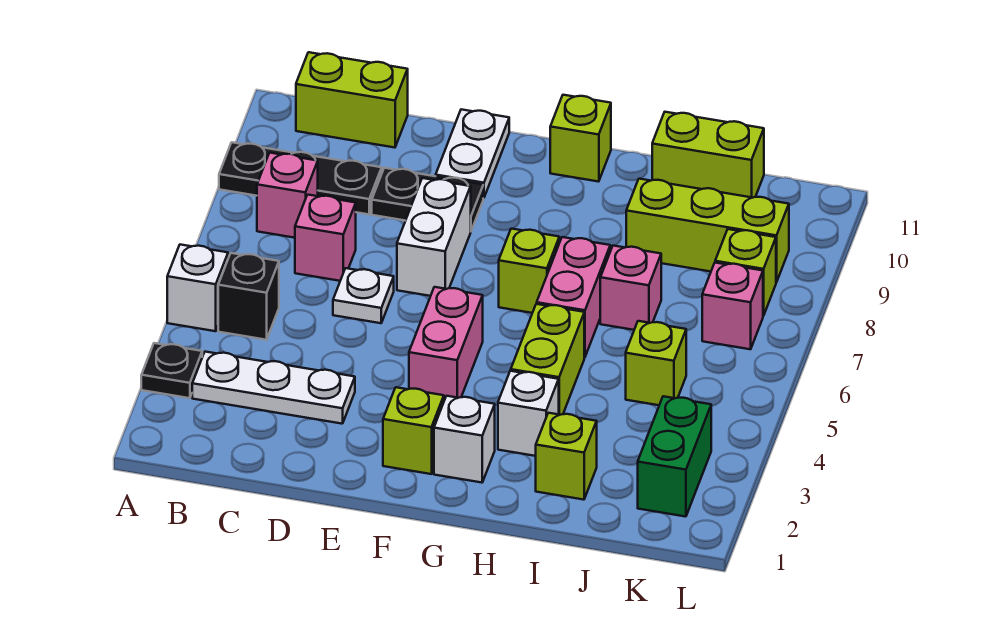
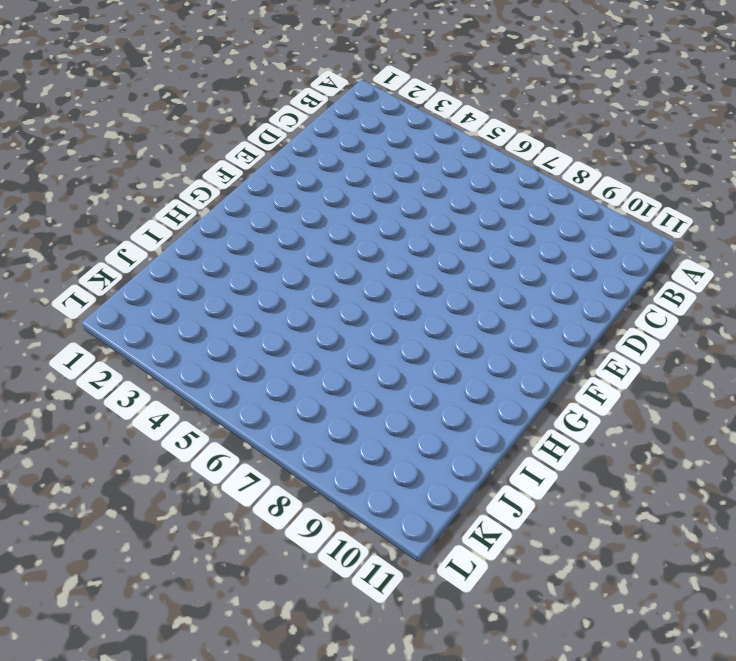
none -> black plate A3 level 1
none -> white brick A5 level 1
none -> black plate A9:C9 level 1

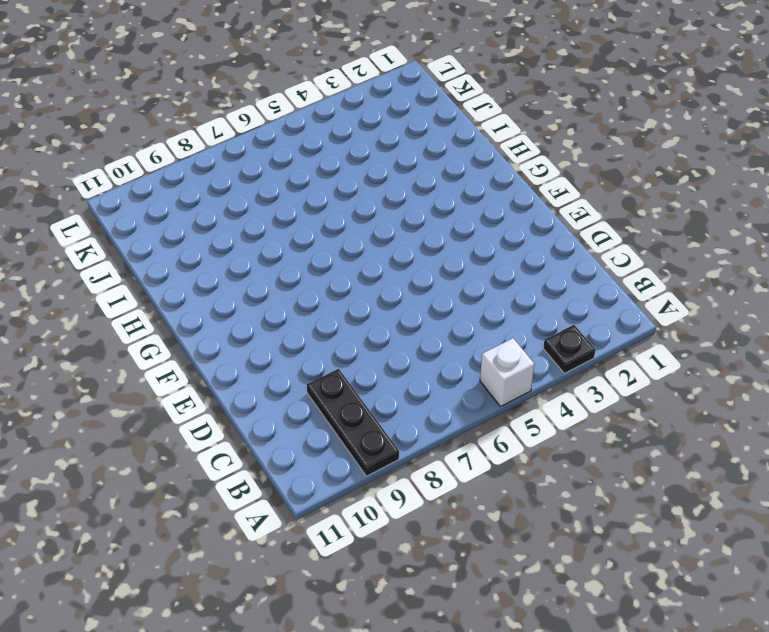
none -> white plate B3:D3 level 1
none -> black brick B5 level 1
none -> pink brick B8 level 1

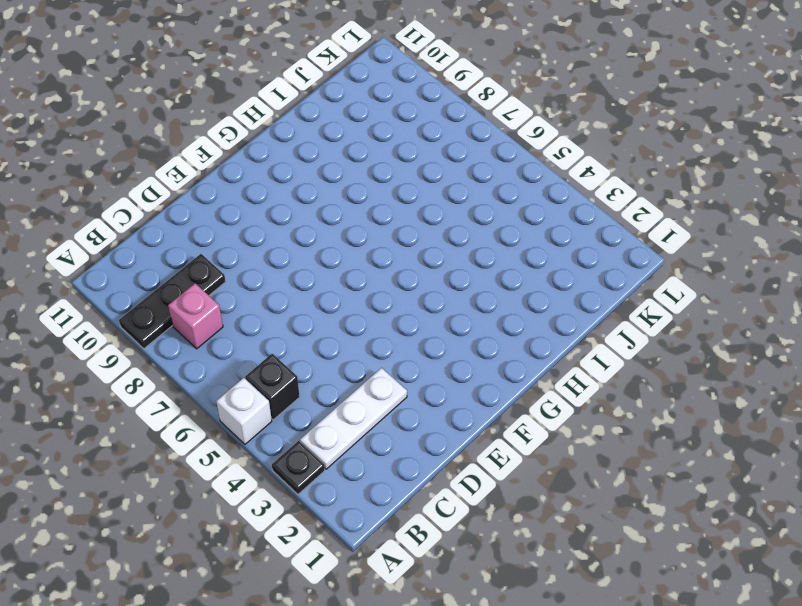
none -> lime brick B11:C11 level 1
none -> pink brick C7 level 1
none -> white plate D6 level 1

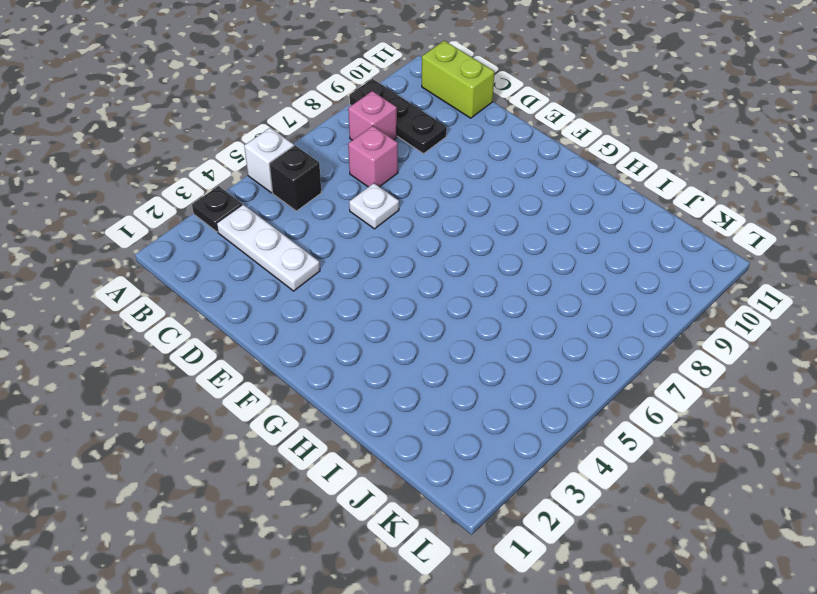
none -> black plate D9:E9 level 1
none -> white brick E7:E8 level 1
none -> white plate E10:E11 level 1

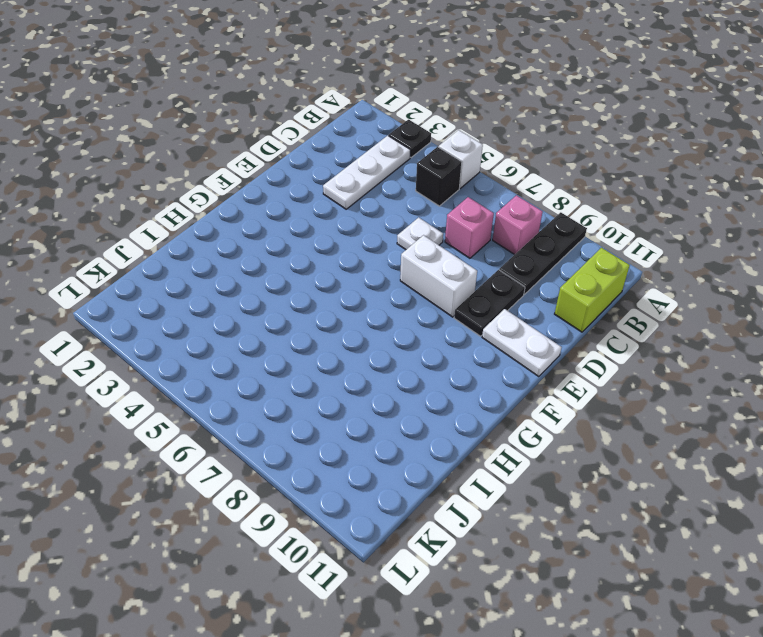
none -> lime brick F2 level 1
none -> pink brick F4:F5 level 1
none -> white brick G2 level 1

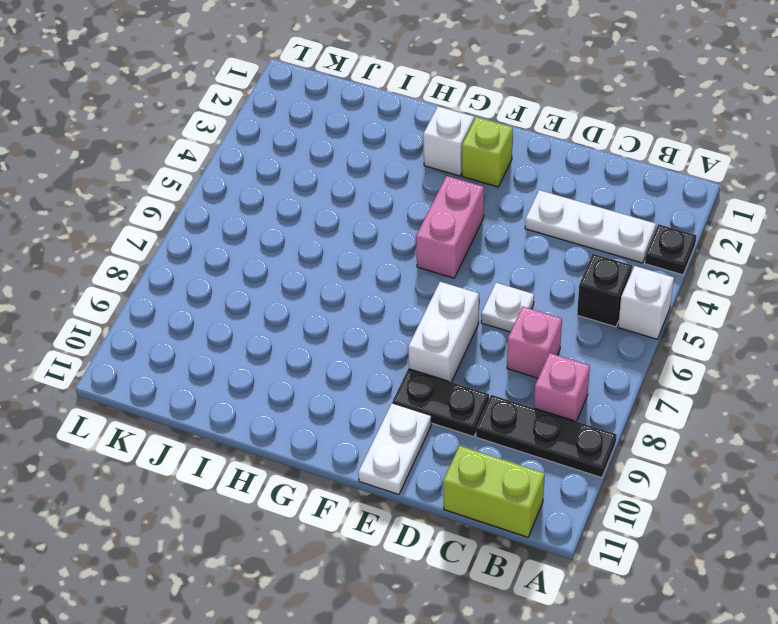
none -> lime brick G7 level 1
none -> lime brick G11 level 1
none -> white brick H3 level 1

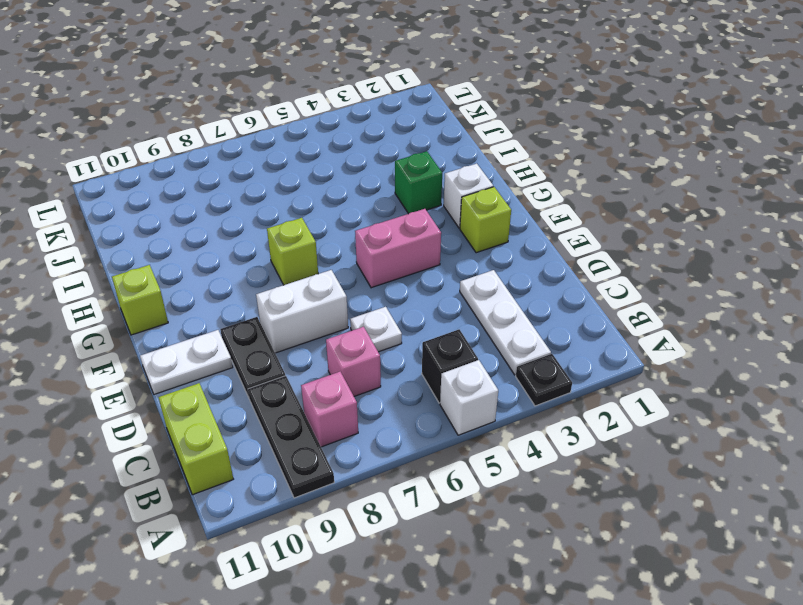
green brick H3 level 1 -> white brick H3 level 1
none -> lime brick H4:H5 level 1
none -> pink brick H6:H7 level 1
none -> lime brick I2 level 1

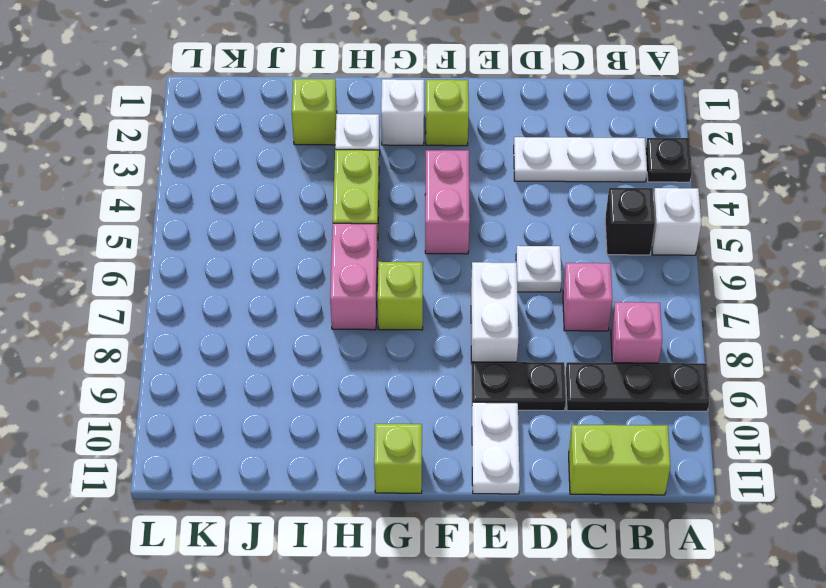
none -> pink brick I7 level 1
none -> lime brick I9:K9 level 1
none -> lime brick I11:J11 level 1

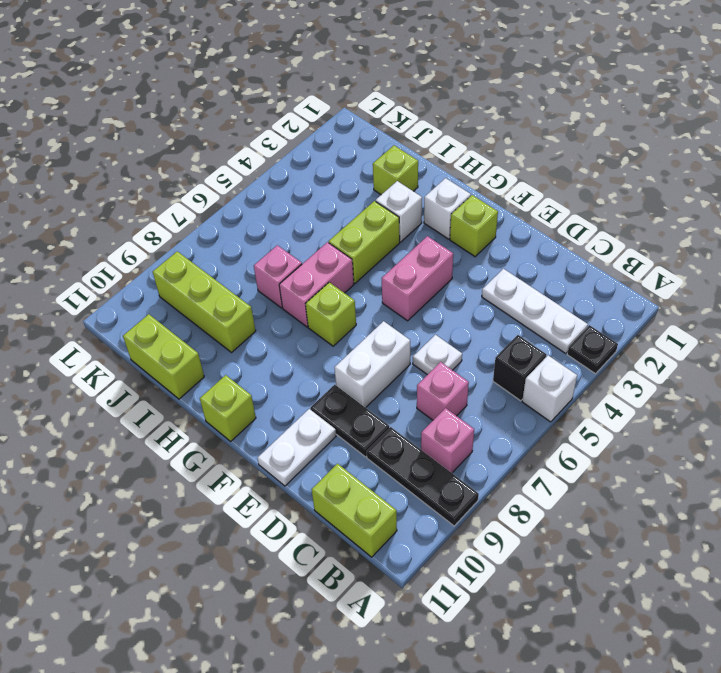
none -> lime brick J5 level 1
none -> green brick K2:K3 level 1
none -> pink brick K7 level 1

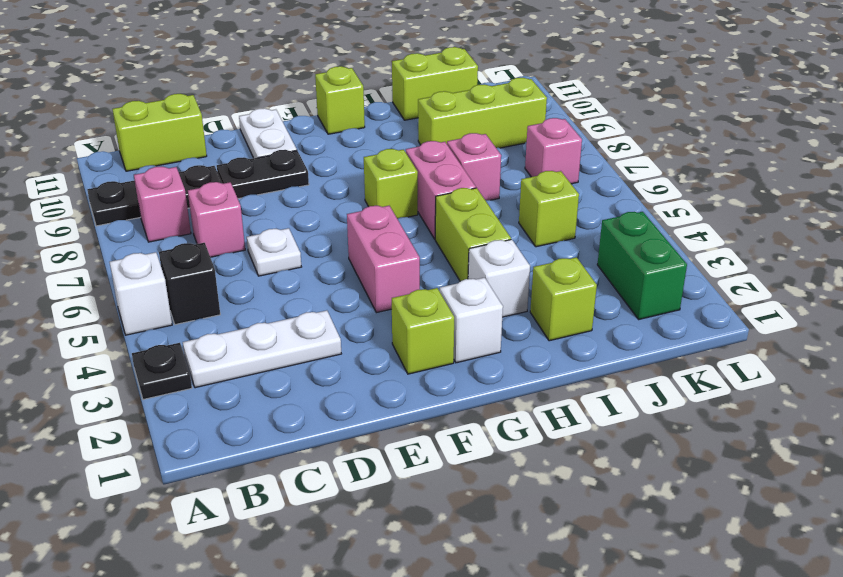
none -> white brick E7:E8 level 1
none -> lime brick K8 level 1

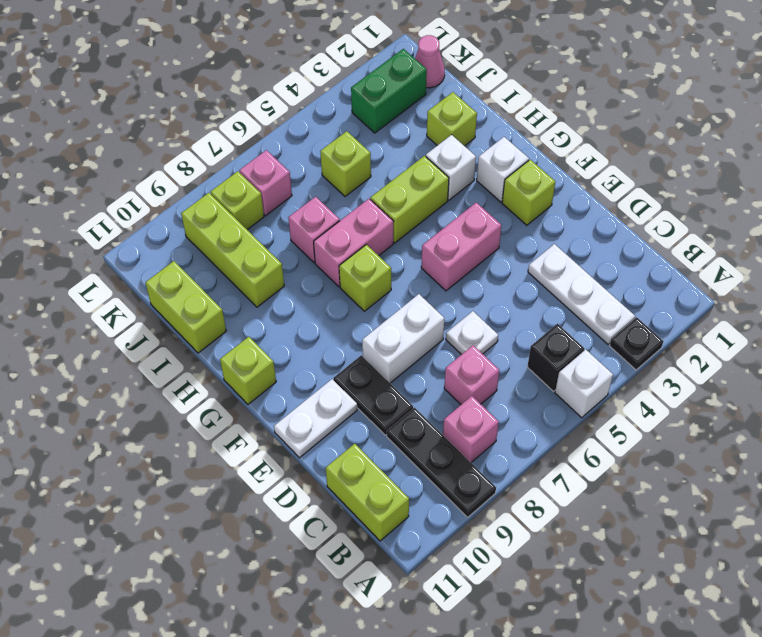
pink cone K1 level 1 -> none

